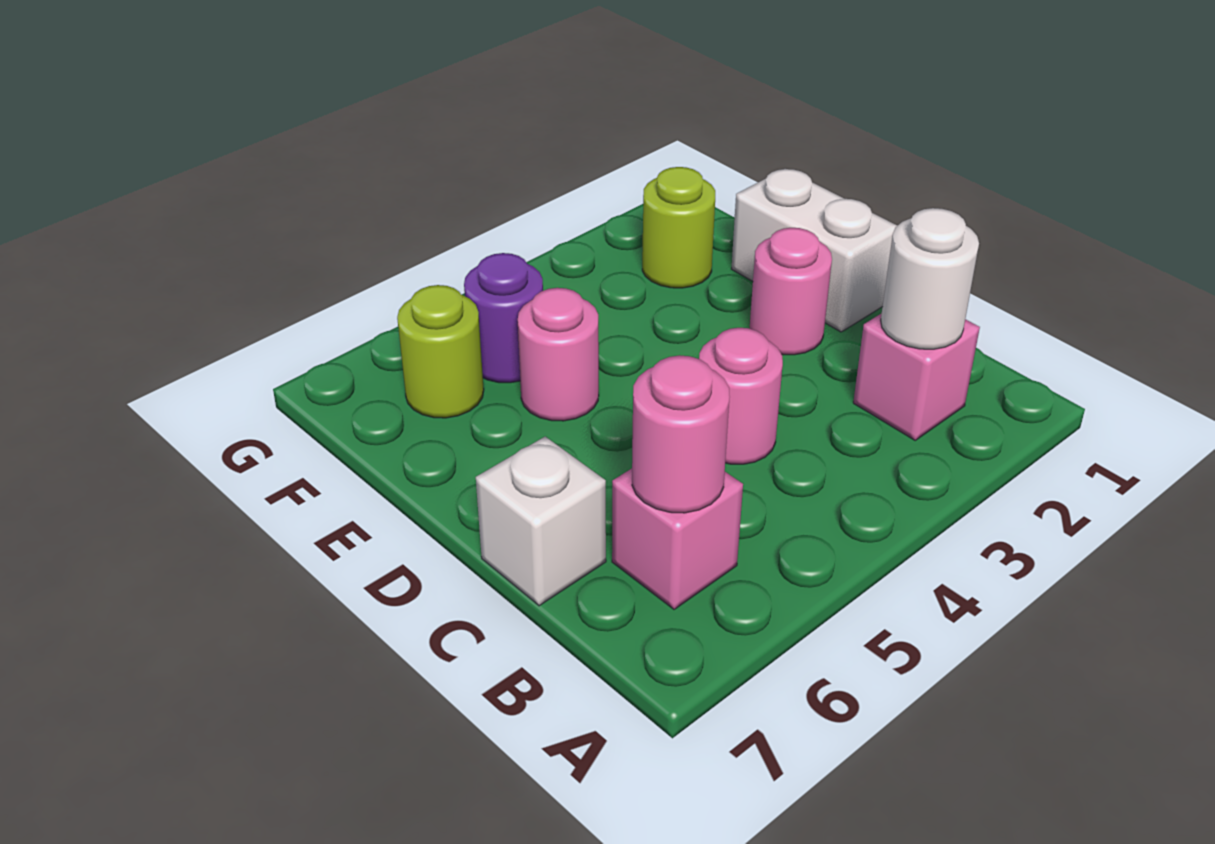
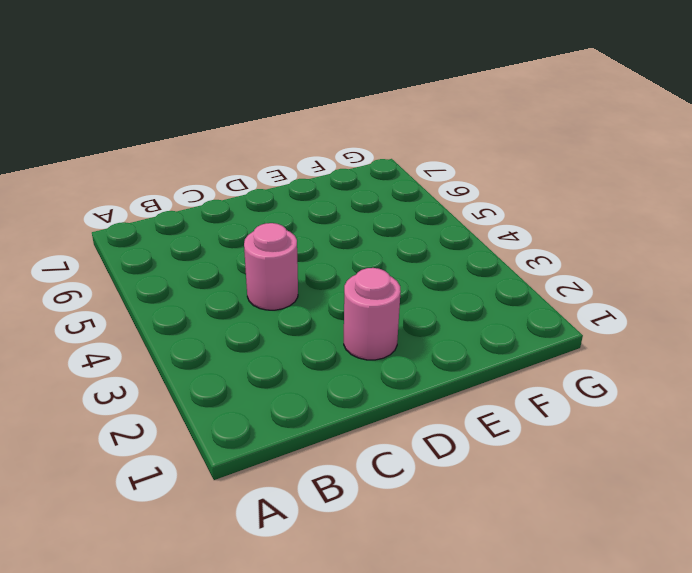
none -> pink brick B2 level 1
none -> pink brick B6 level 1
none -> white brick C7 level 1

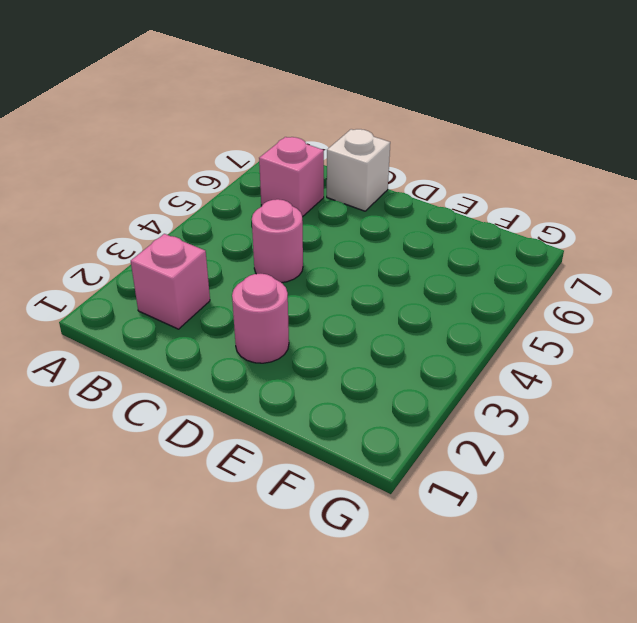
none -> white brick D1:E1 level 1
none -> pink round brick E5 level 1
none -> lime round brick F2 level 1

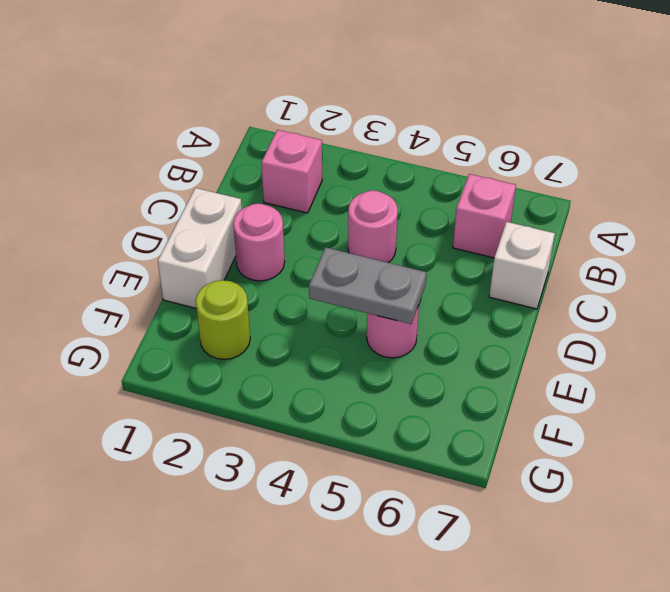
grey plate E4:E5 level 2 -> none
none -> purple round brick F5 level 1
none -> lime round brick F6 level 1
none -> white round brick B2 level 2

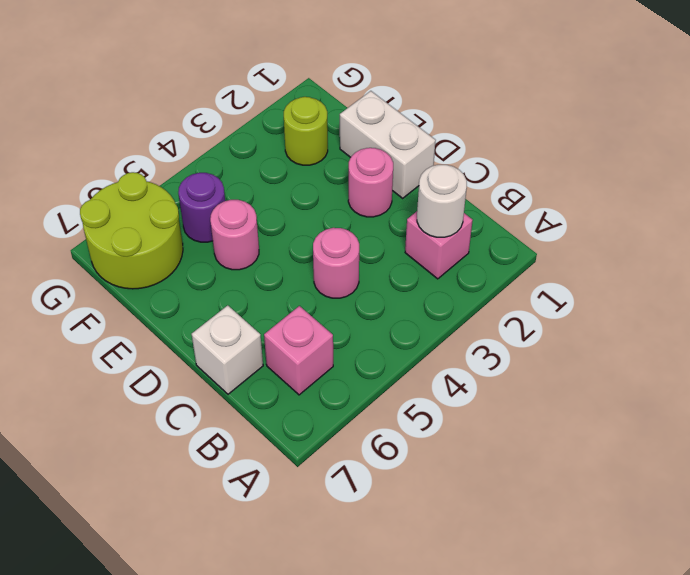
lime round brick F6:G7 level 1 -> lime round brick F6 level 1
none -> pink round brick B6 level 2

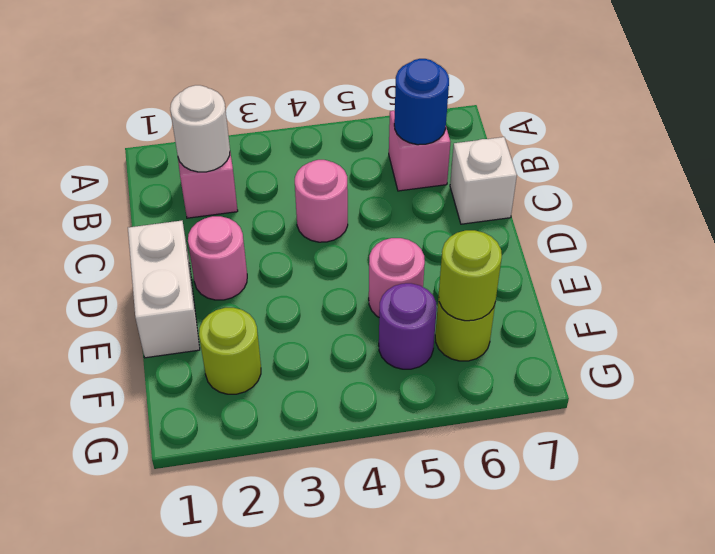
blue round brick B6 level 2 -> pink round brick B6 level 2
lime round brick F6 level 2 -> none

